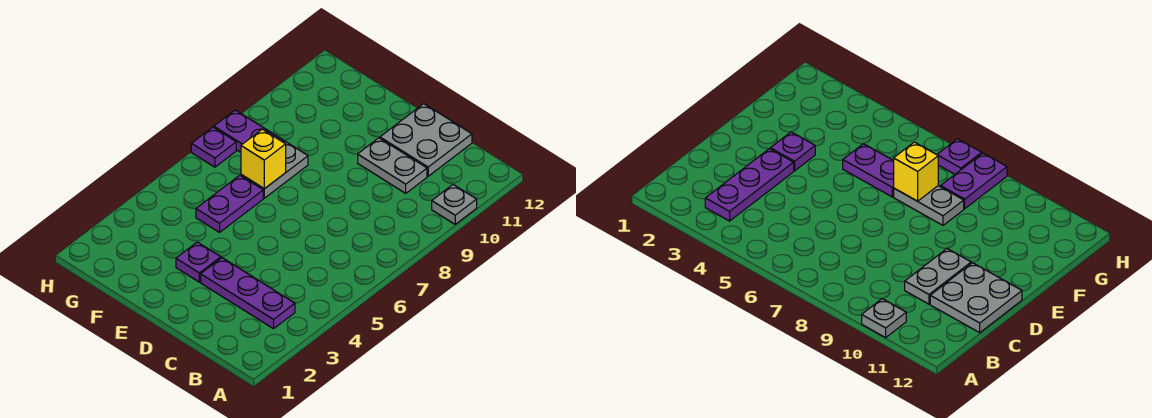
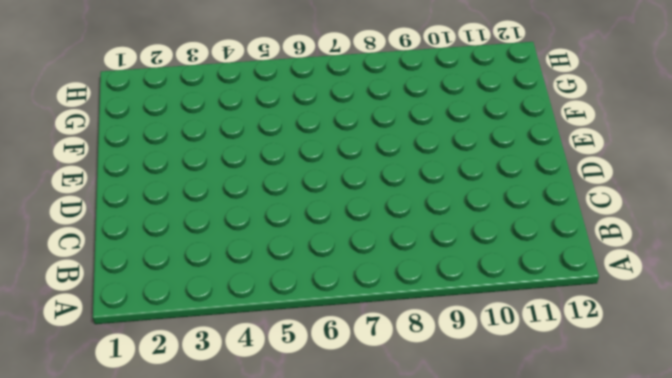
none -> grey plate A10 level 1
none -> purple plate B3:D3 level 1

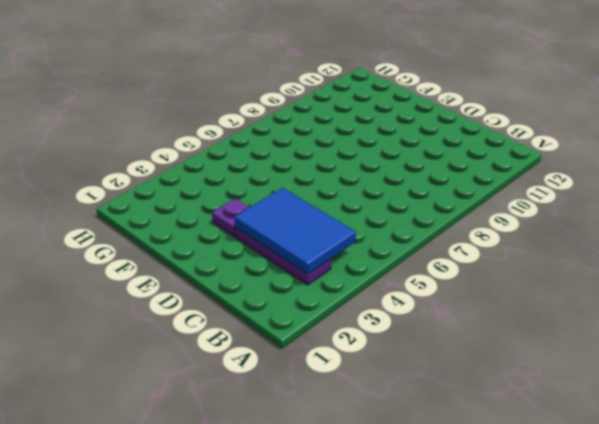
blue tile B3:D4 level 2 -> none
none -> grey plate A10 level 1
none -> grey plate C10:D10 level 1

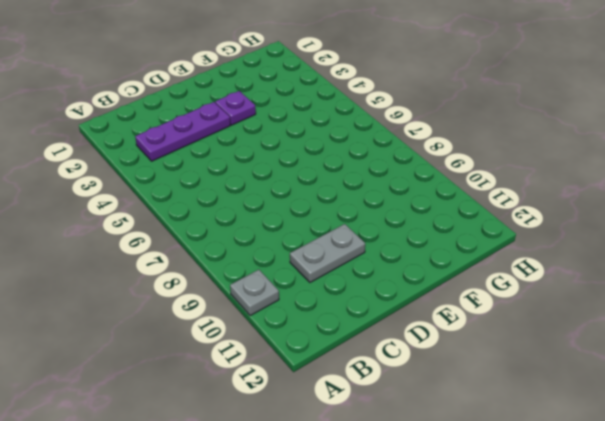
none -> grey plate C11:D12 level 1
none -> purple plate F5:F6 level 1

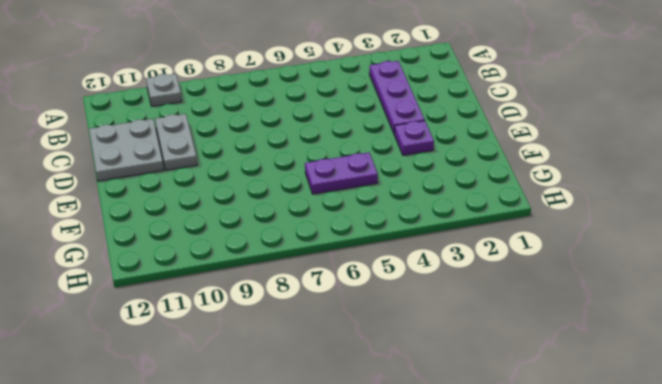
none -> grey plate F7:F8 level 1
none -> purple plate G8:H8 level 1

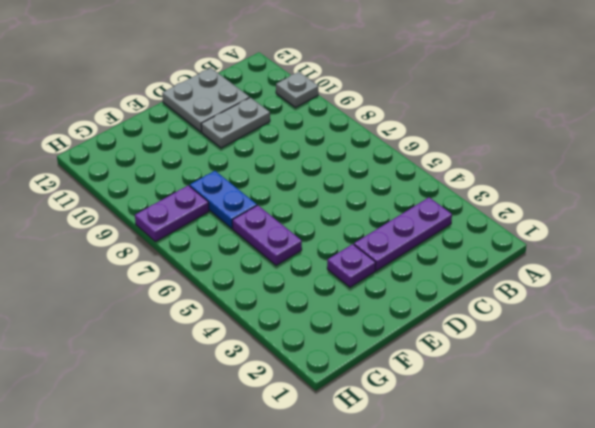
blue plate F7:F8 level 1 -> grey plate F7:F8 level 1
none -> purple plate H7 level 1
none -> yellow brick F7 level 2

